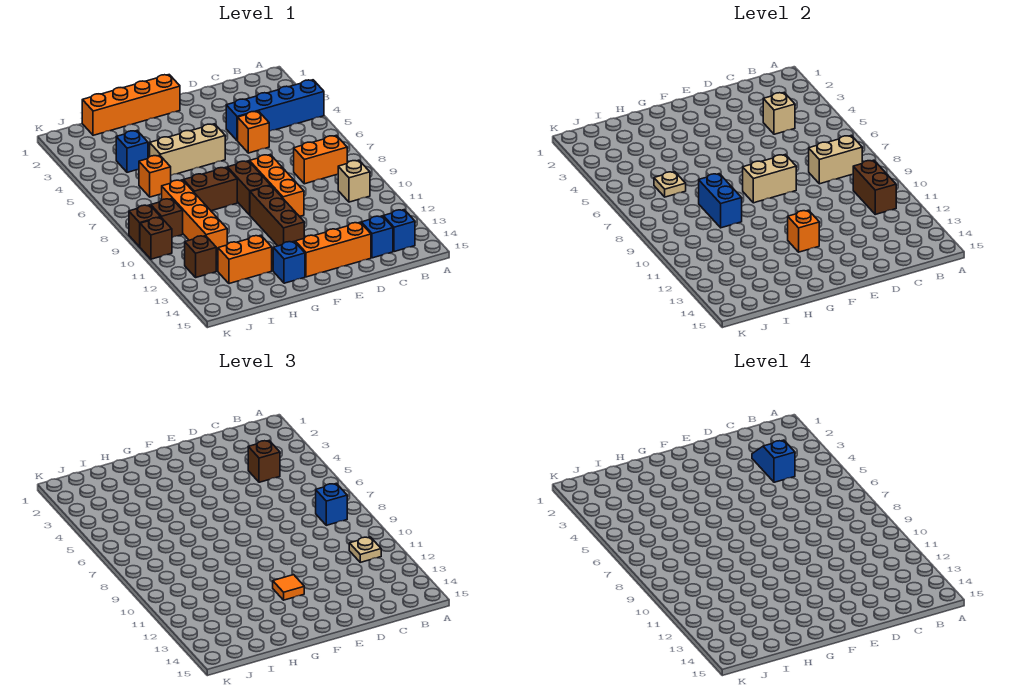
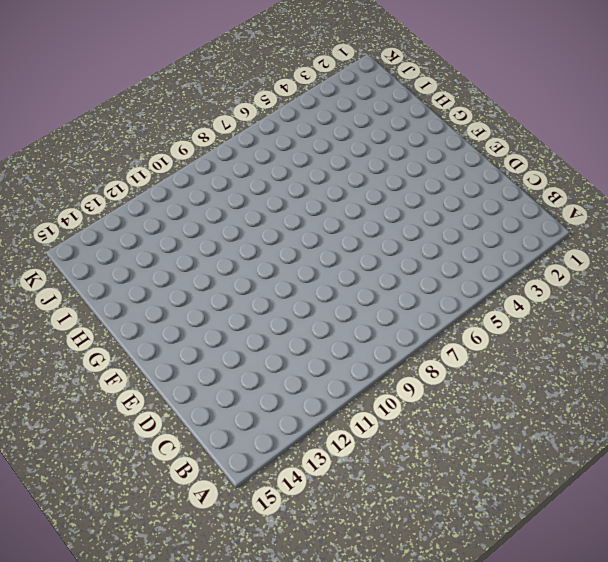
none -> blue brick A4:D4 level 1
none -> orange brick B8:C8 level 1
none -> tan brick B10 level 1
none -> blue brick B14 level 1

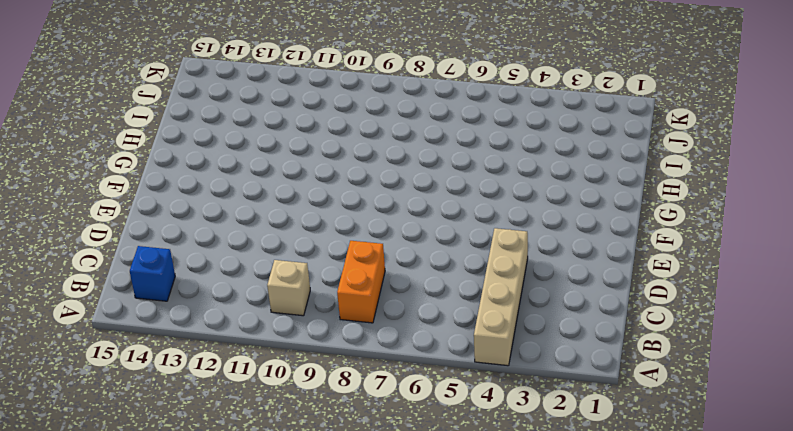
tan brick A4:D4 level 1 -> blue brick A4:D4 level 1
none -> blue brick C14 level 1
none -> orange brick D5 level 1
none -> orange brick D14:F14 level 1
none -> orange brick E8:E10 level 1

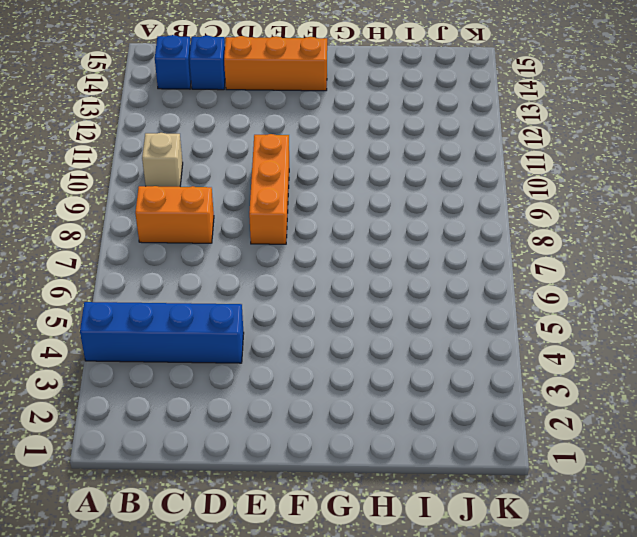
none -> orange brick D5 level 1
none -> orange brick F1:I1 level 1
none -> tan brick F5:H5 level 1
none -> brown brick F8:F9 level 1

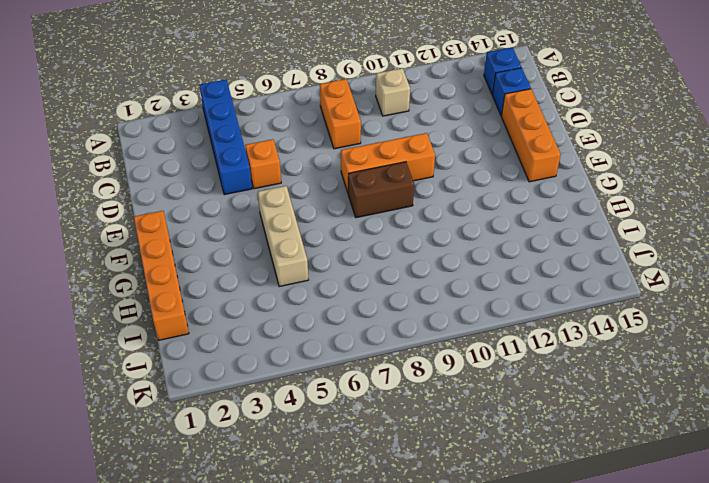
none -> brown brick F10:F12 level 1
none -> brown brick G8:H8 level 1
none -> blue brick G14 level 1
none -> orange brick H13:I13 level 1

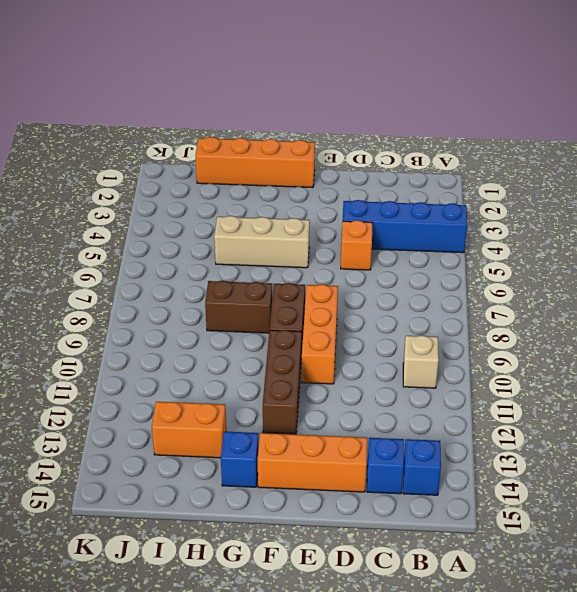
none -> orange brick B8:C8 level 1
none -> blue brick I4 level 1
none -> orange brick I6 level 1
none -> orange brick I8:I11 level 1

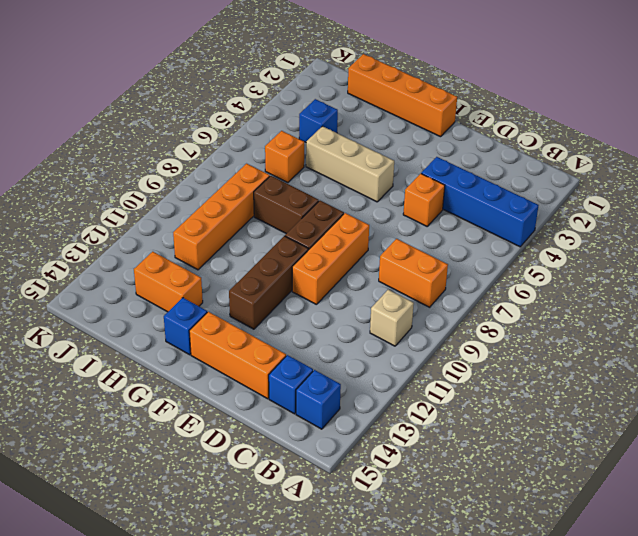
none -> brown brick J9 level 1
none -> brown brick J12 level 1
none -> brown brick K9 level 1
none -> brown brick K10 level 1

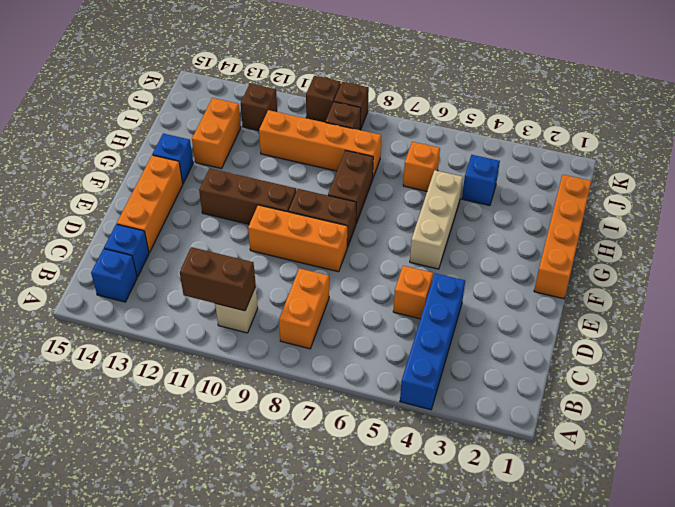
none -> tan brick B8:C8 level 2
none -> tan brick C4 level 2
none -> tan brick E8:F8 level 2
none -> orange brick F12 level 2

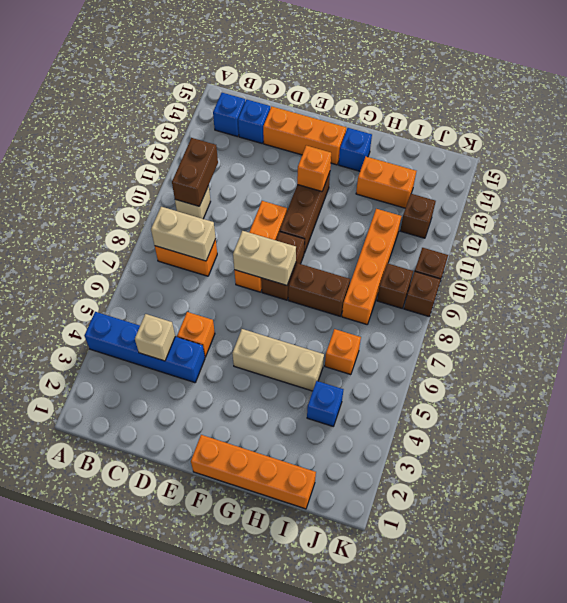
none -> blue brick H8:H9 level 2
none -> tan plate I6 level 2
none -> blue brick B8 level 3
none -> tan plate B11 level 3

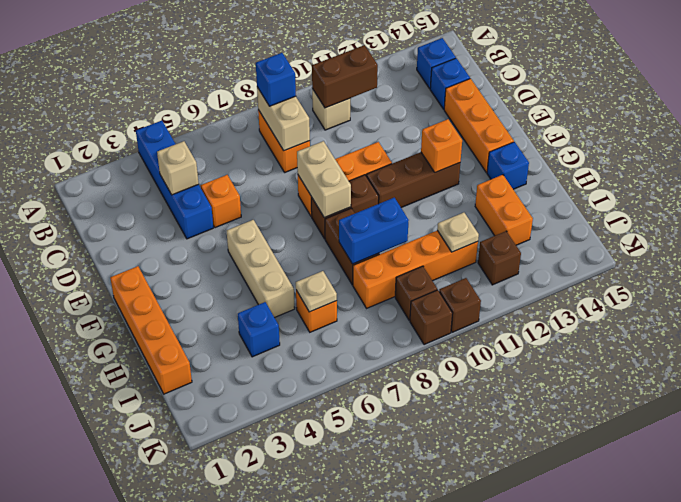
tan plate I11 level 2 -> tan plate B11 level 3
none -> brown brick C4 level 3
none -> orange tile F12 level 3
none -> blue slope C3:C4 level 4 top 4

